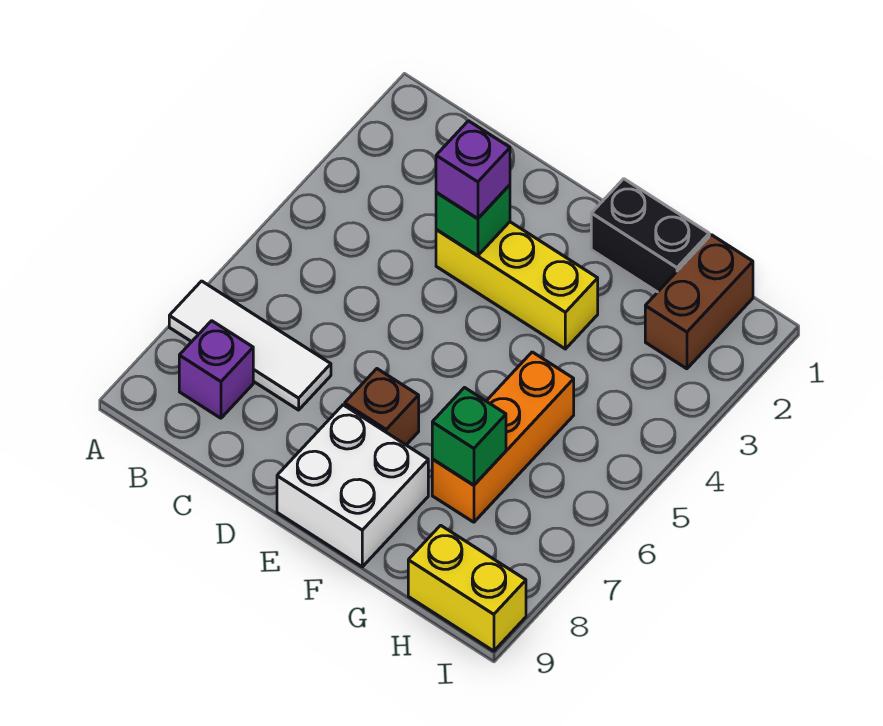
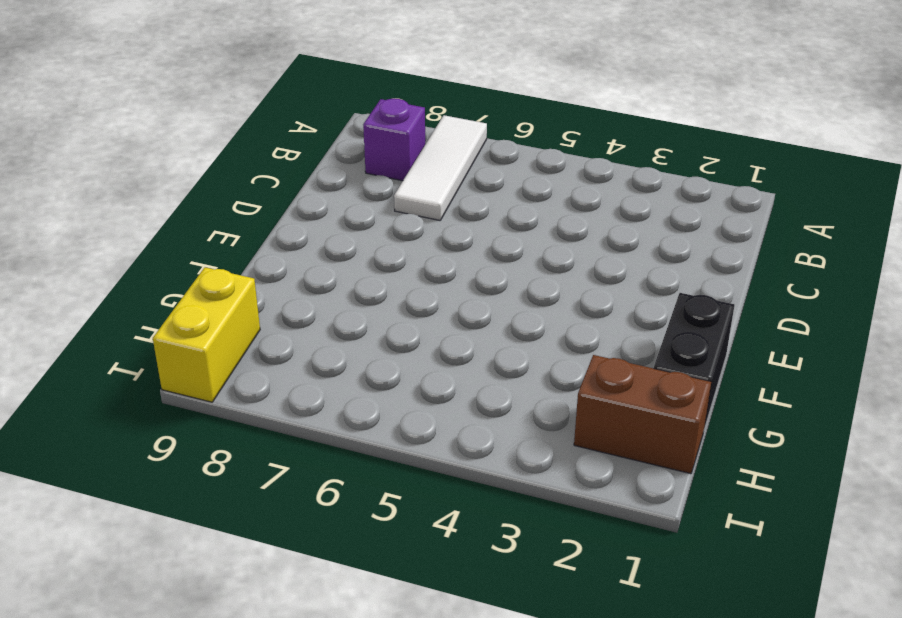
none -> yellow brick D3:F3 level 1
none -> brown brick E7 level 1
none -> white brick E8:F9 level 1

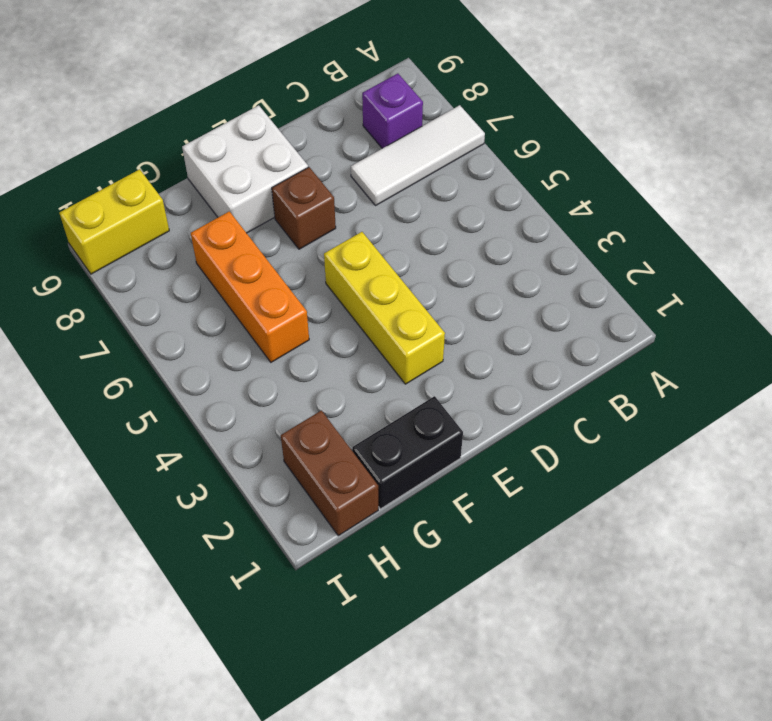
yellow brick E3:E5 level 1 -> yellow brick D3:F3 level 1
none -> green brick D3 level 2
none -> green brick G7 level 2
none -> purple brick D3 level 3

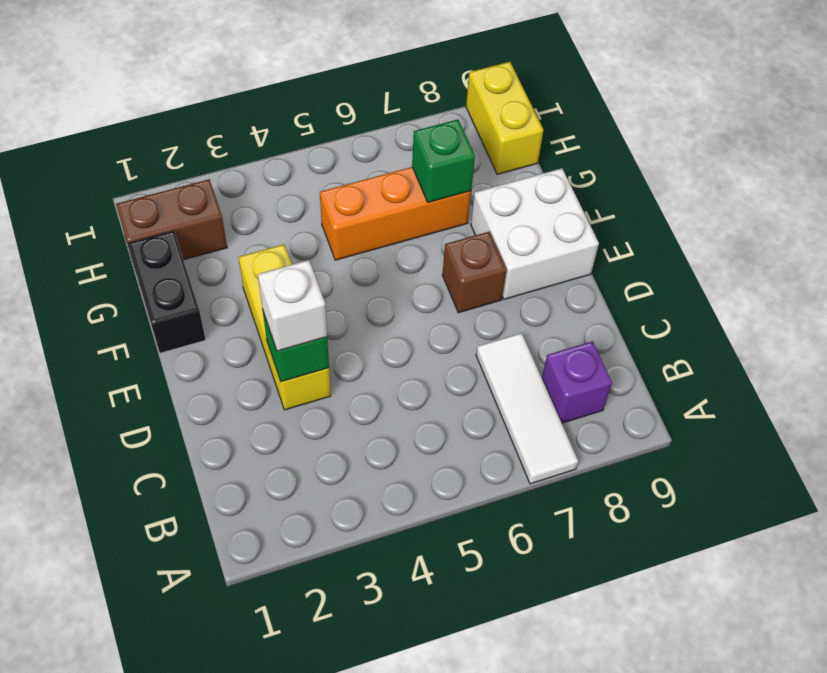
white brick D3 level 3 -> purple brick D3 level 3

